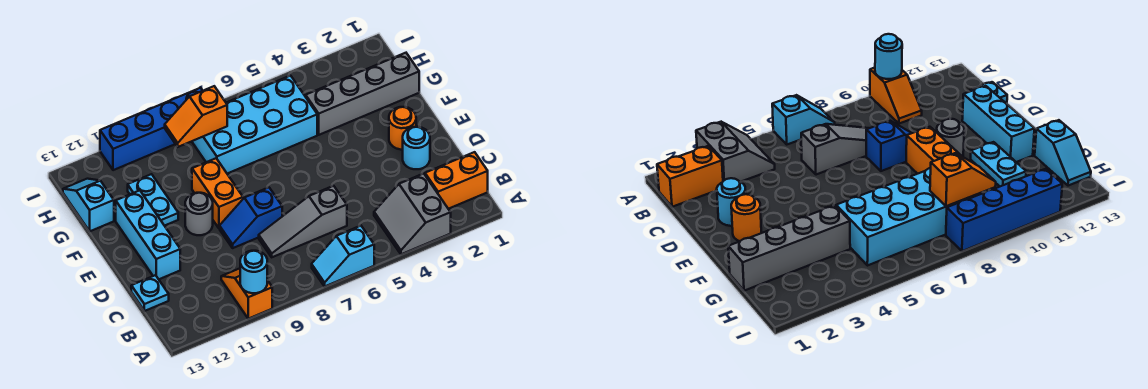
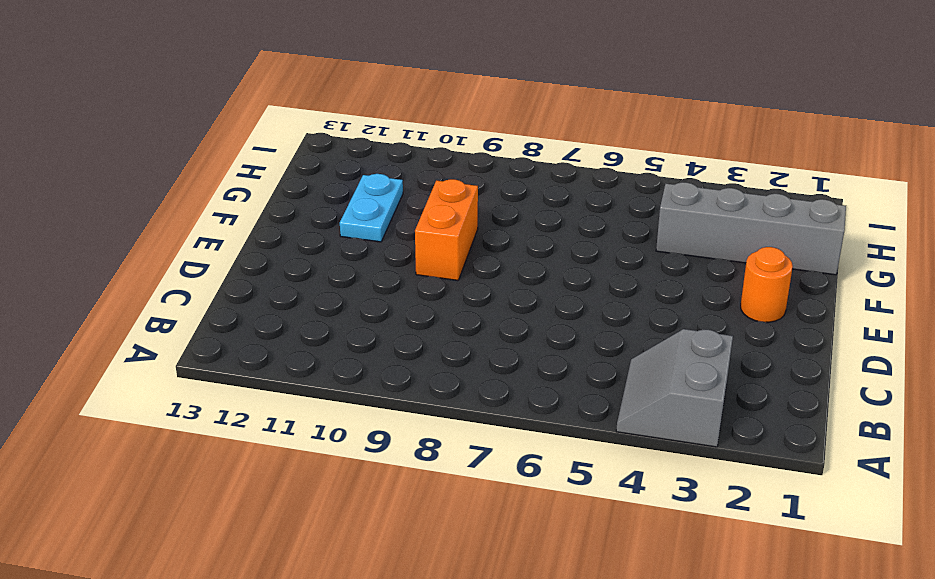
none -> cyan slope A6:A7 level 1 top 6
none -> orange slope A10:B10 level 1 top A
none -> orange brick B1:B2 level 1

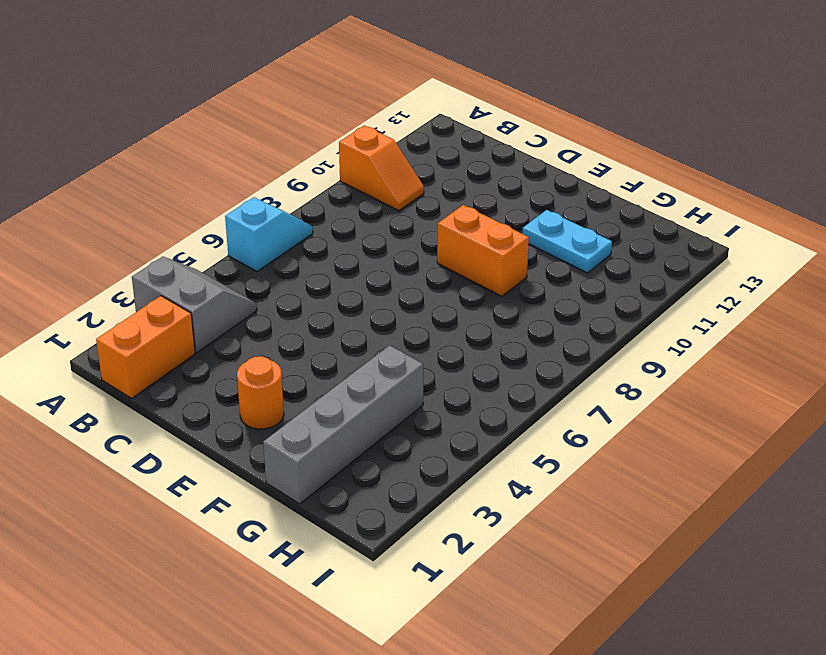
none -> grey slope C6:C8 level 1 top 6
none -> cyan plate C13 level 1
none -> cyan round brick D2 level 1

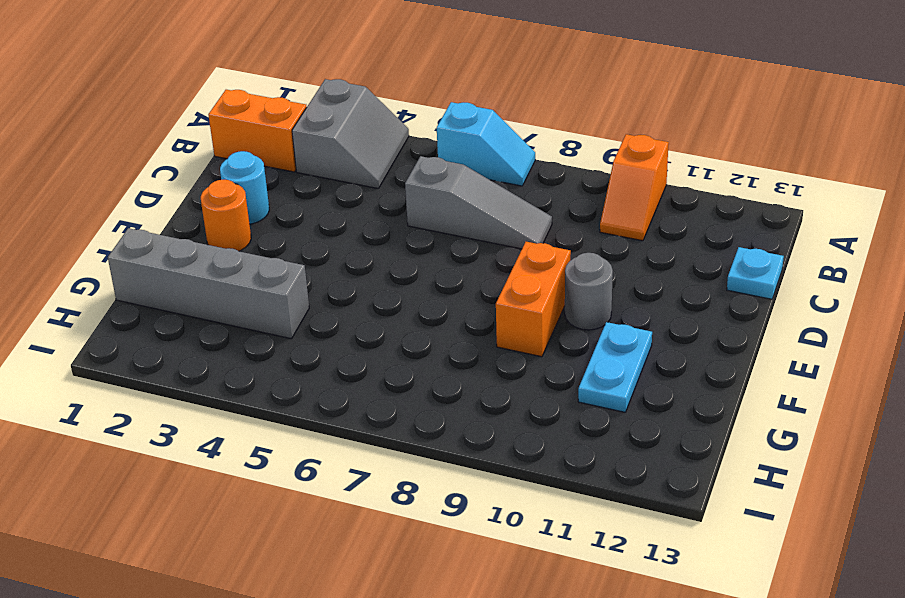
none -> blue slope D8:D9 level 1 top 8
none -> cyan brick D12:F12 level 1
none -> cyan brick G5:H8 level 1

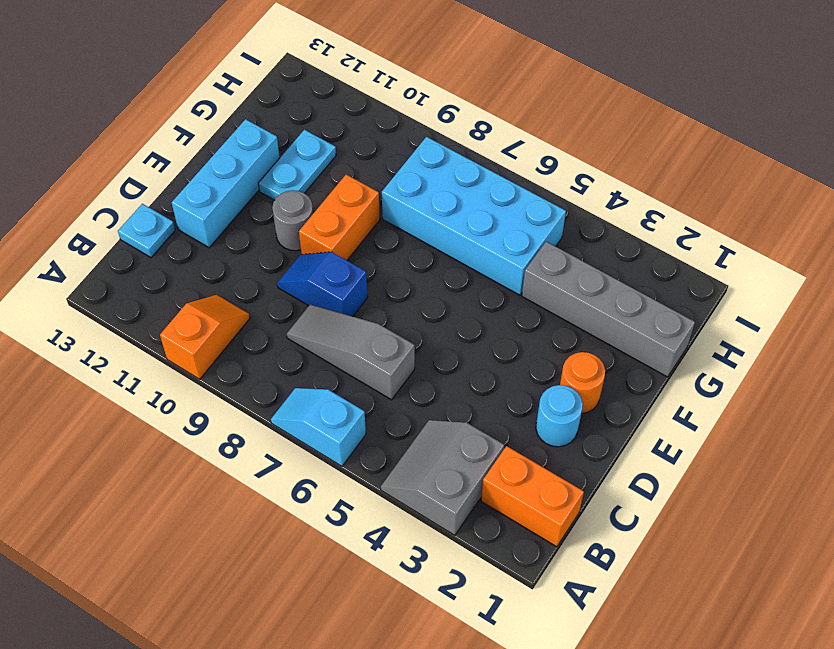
none -> cyan slope G13:H13 level 1 top G
none -> blue brick I8:I11 level 1
none -> cyan round brick A10 level 2

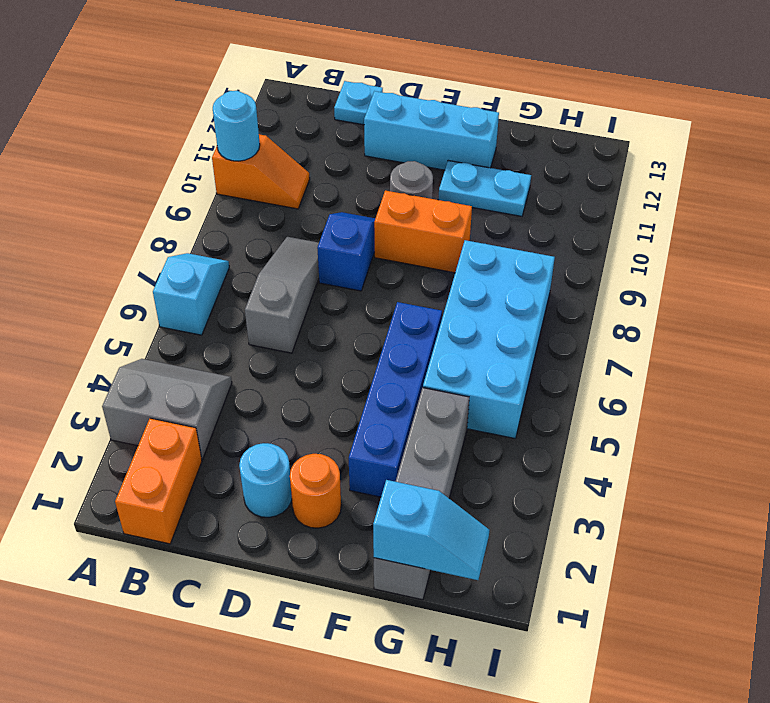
blue brick F3:F6 level 1 -> blue brick I8:I11 level 1
cyan slope G1:H1 level 2 top G -> cyan slope G13:H13 level 1 top G
none -> orange slope H8:H9 level 2 top 8

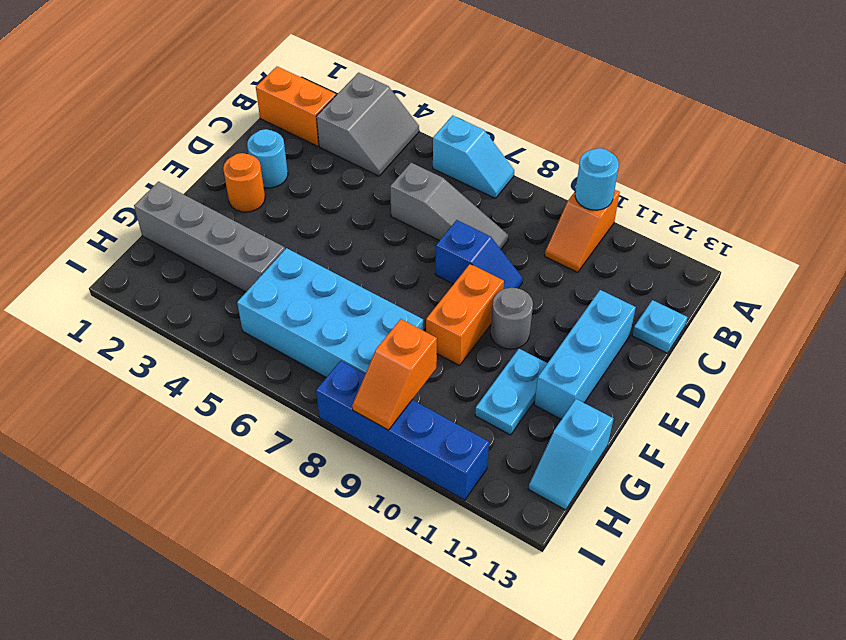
orange slope H9:I9 level 2 top H -> orange slope H8:H9 level 2 top 8

